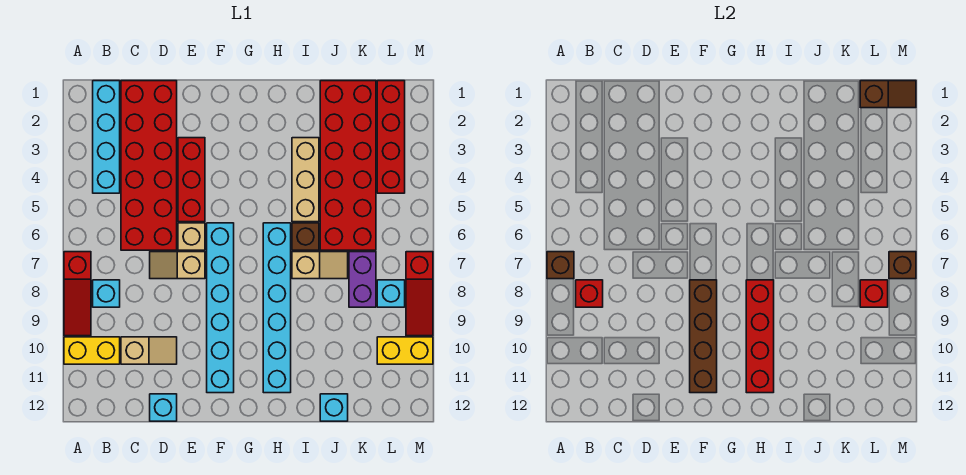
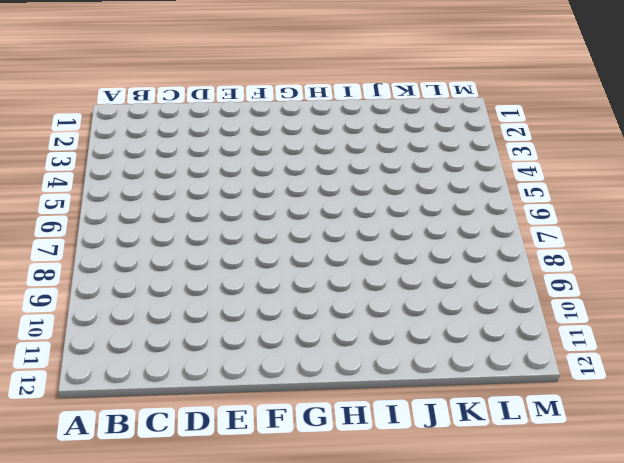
none -> red slope A7:A9 level 1 top 7
none -> yellow brick A10:B10 level 1
none -> cyan brick B1:B4 level 1

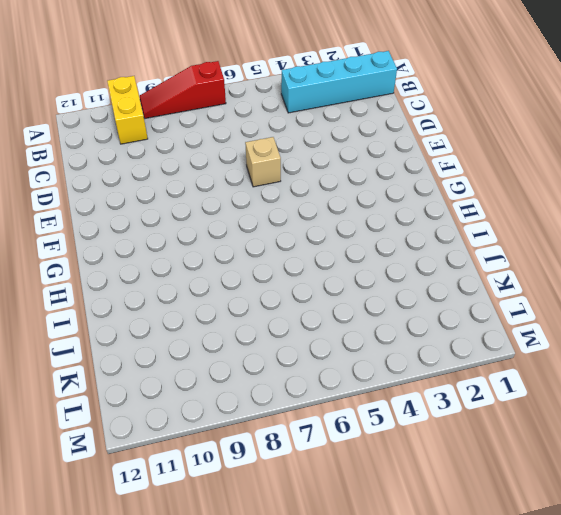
none -> cyan brick B8 level 1
none -> red brick C1:D6 level 1
none -> tan slope C10:D10 level 1 top C

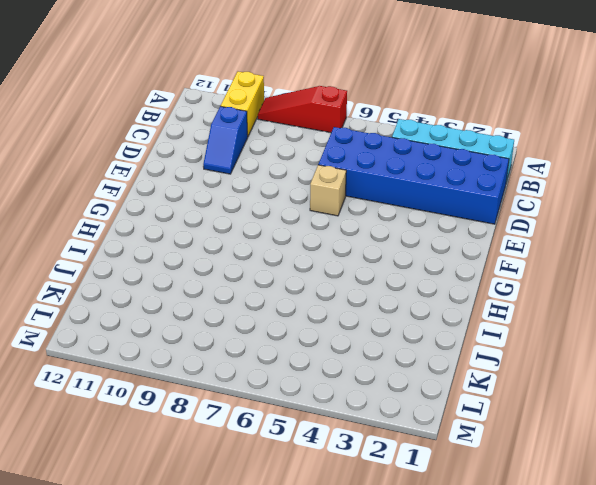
blue brick C1:D6 level 1 -> red brick C1:D6 level 1
blue slope C10:D10 level 1 top C -> tan slope C10:D10 level 1 top C
none -> cyan brick B8 level 1
none -> tan slope D7:E7 level 1 top E
none -> cyan brick D12 level 1

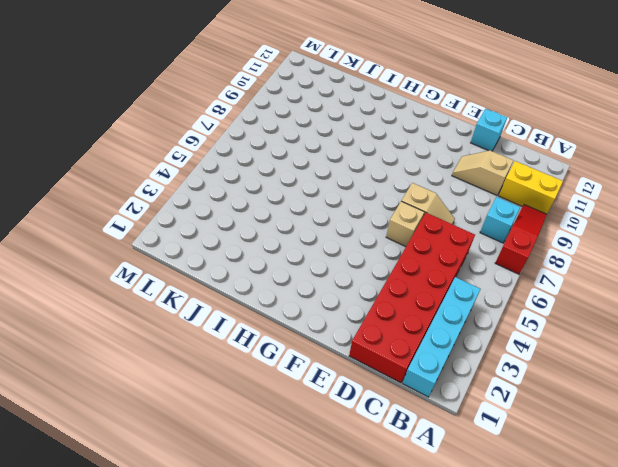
none -> red brick E3:E5 level 1
none -> cyan brick F6:F11 level 1
none -> cyan brick H6:H11 level 1

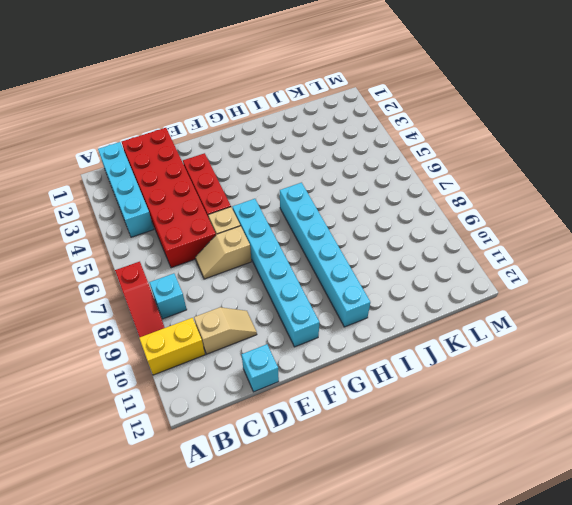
none -> tan brick I3:I5 level 1
none -> brown brick I6 level 1
none -> tan slope I7:J7 level 1 top I

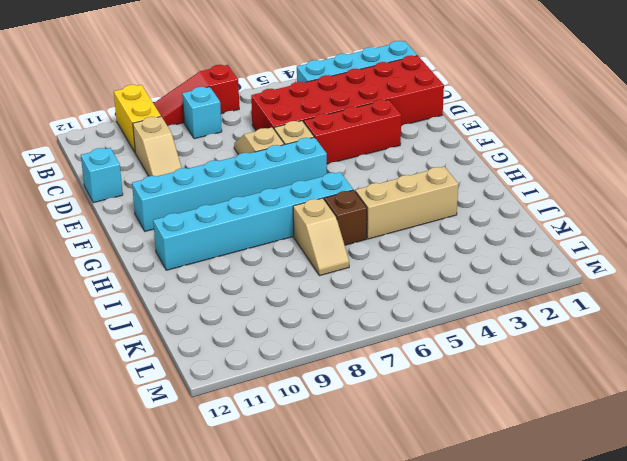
none -> red brick J1:K6 level 1
none -> cyan brick J12 level 1
none -> purple brick K7:K8 level 1

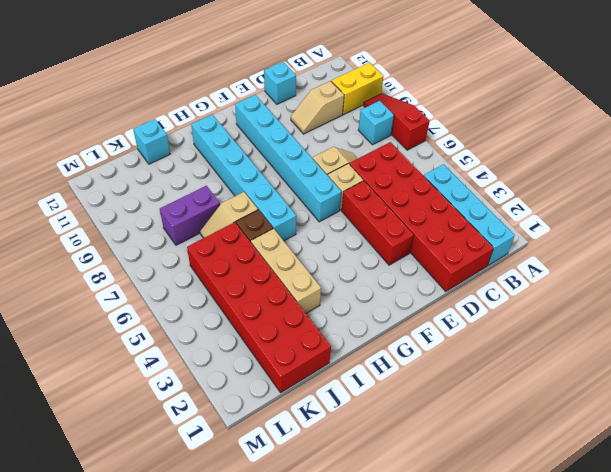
purple brick J8:K8 level 1 -> purple brick K7:K8 level 1
none -> red brick L1:L4 level 1
none -> cyan brick L8 level 1
none -> yellow brick L10:M10 level 1

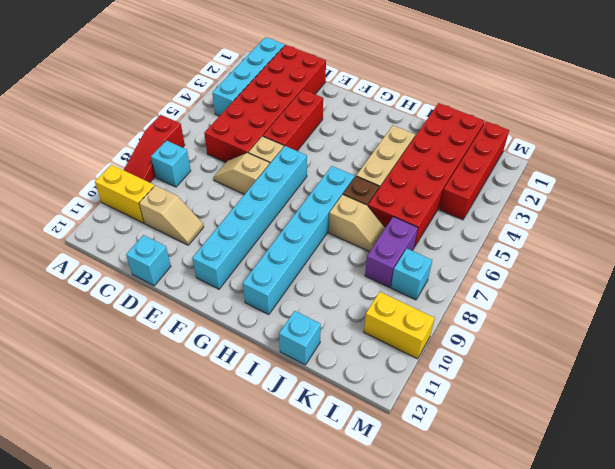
none -> red slope M7:M9 level 1 top 7
none -> brown brick A7 level 2
none -> red brick B8 level 2

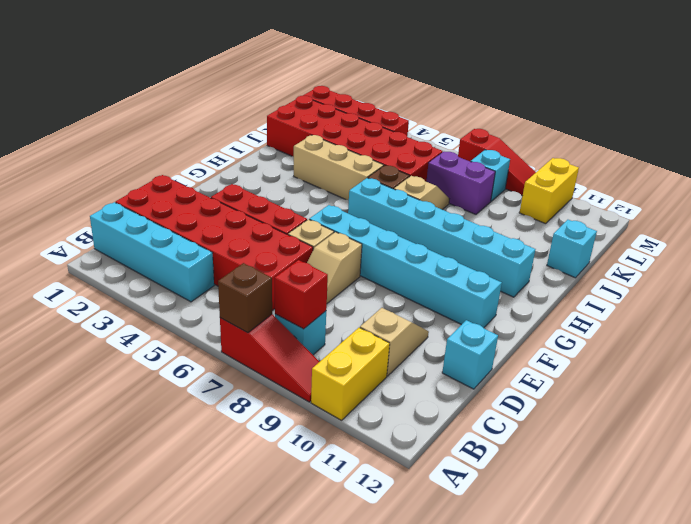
none -> brown brick F8:F11 level 2
none -> red brick H8:H11 level 2
none -> brown slope L1:M1 level 2 top L

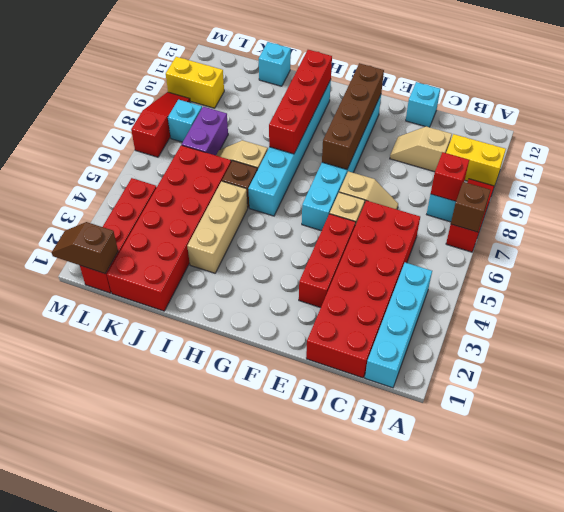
none -> red brick L8 level 2
none -> brown brick M7 level 2

